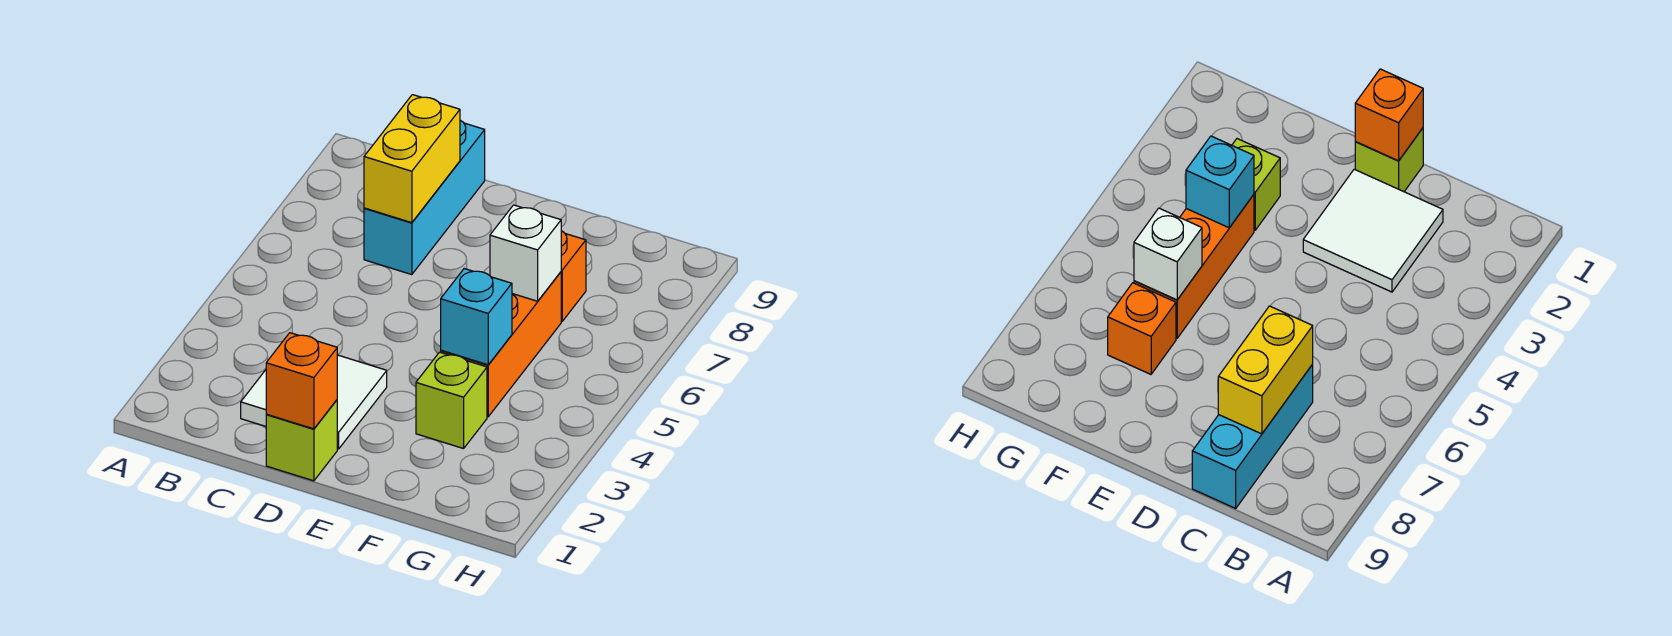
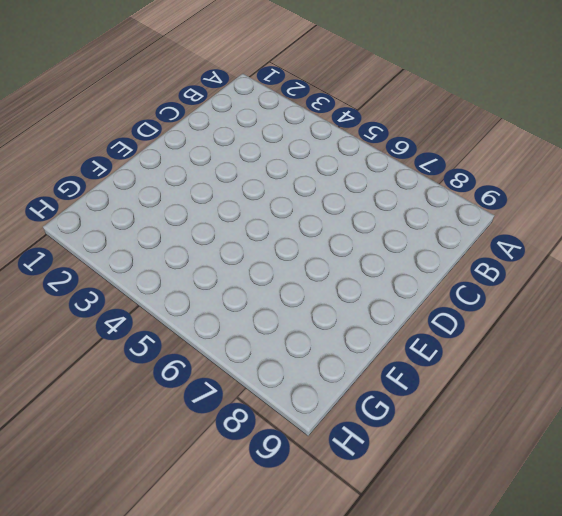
none -> white tile C2:D3 level 1
none -> cyan brick C7:C9 level 1

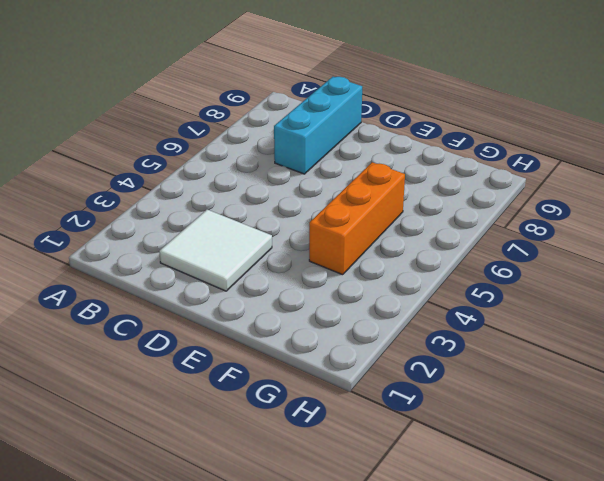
none -> lime brick D1 level 1
none -> lime brick F3 level 1

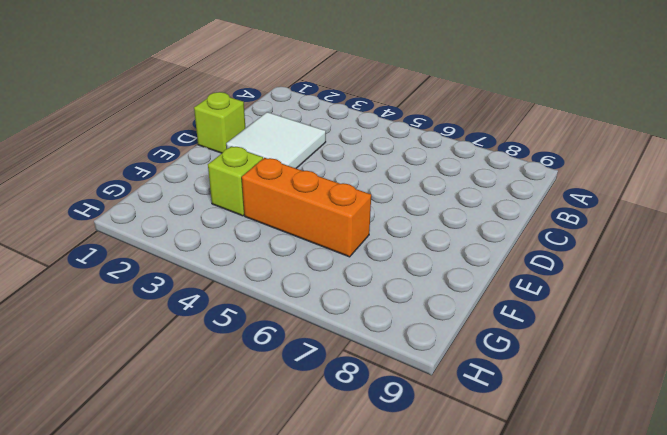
none -> cyan brick C7:C9 level 1
none -> orange brick F7 level 1

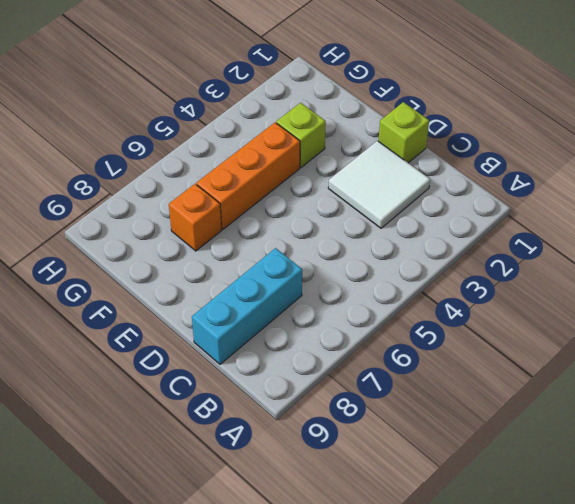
none -> yellow brick C7:C8 level 2
none -> orange brick D1 level 2

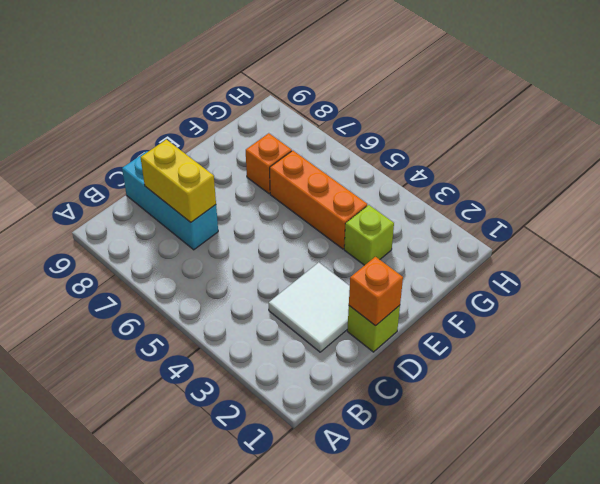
none -> cyan brick F4 level 2
none -> white brick F6 level 2

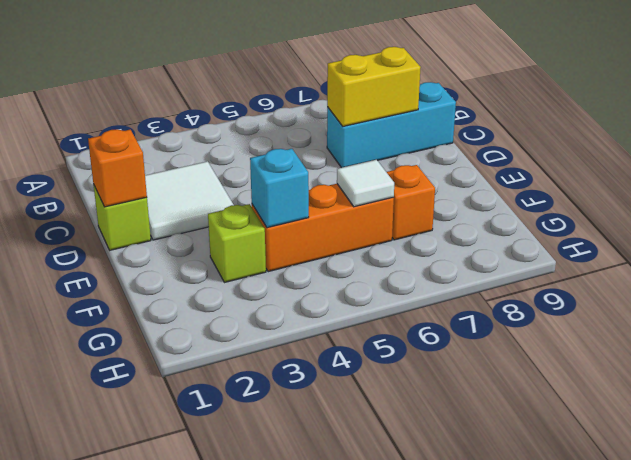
white tile F6 level 2 -> white brick F6 level 2

